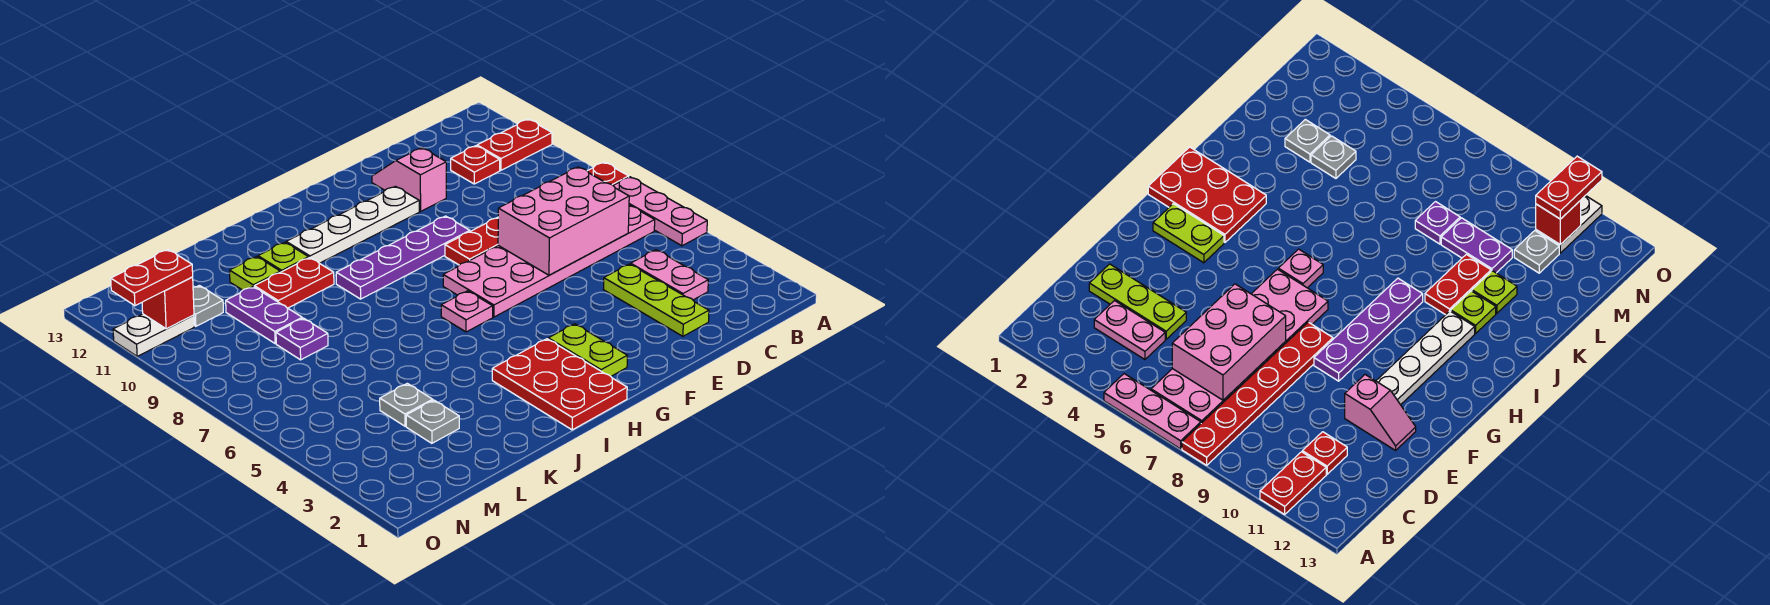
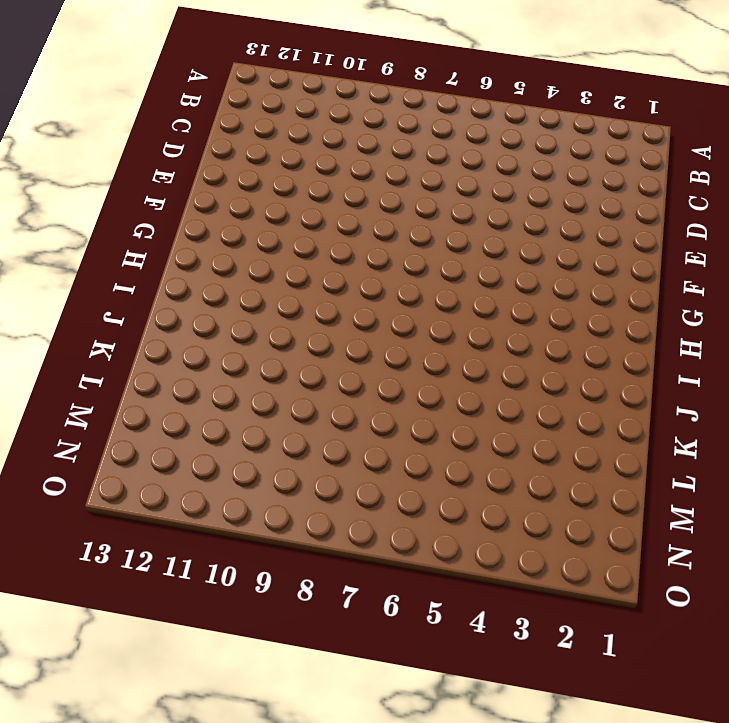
none -> pink plate A5:A7 level 1
none -> red plate A8:F8 level 1
none -> red plate A11:B11 level 1

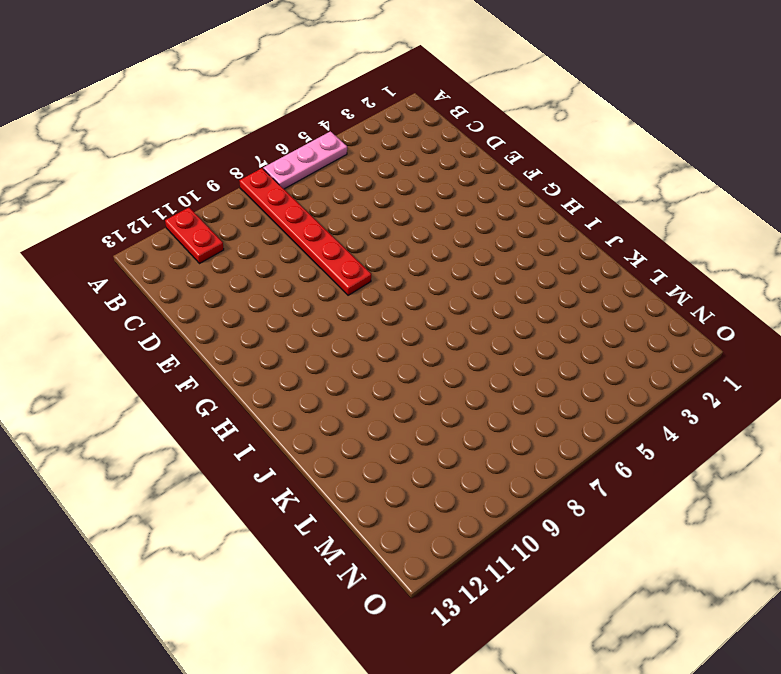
none -> pink plate B6:G7 level 1
none -> pink plate C3:C4 level 1
none -> red plate C11 level 1

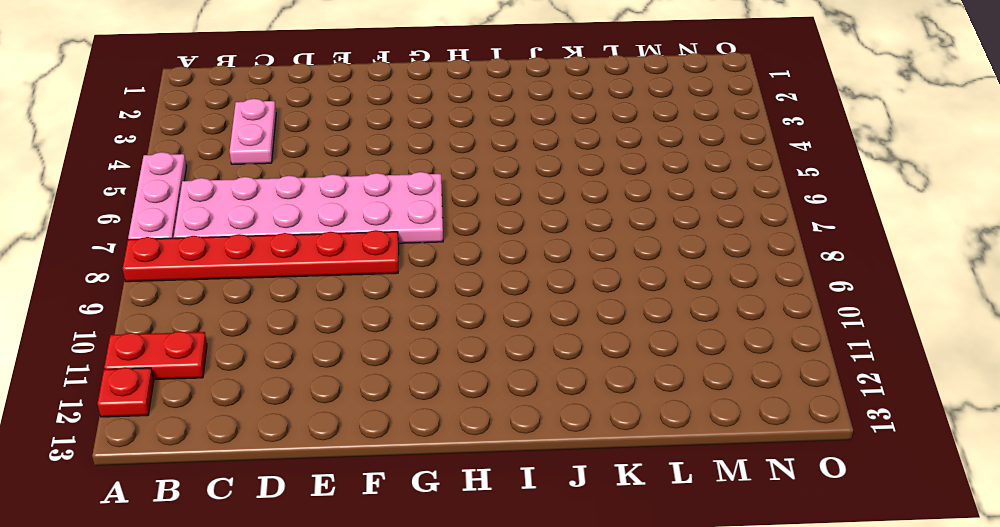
red plate A12 level 1 -> red plate C11 level 1
none -> lime plate D2:D4 level 1
none -> pink slope E11:E12 level 1 top 11
none -> purple plate F9:I9 level 1

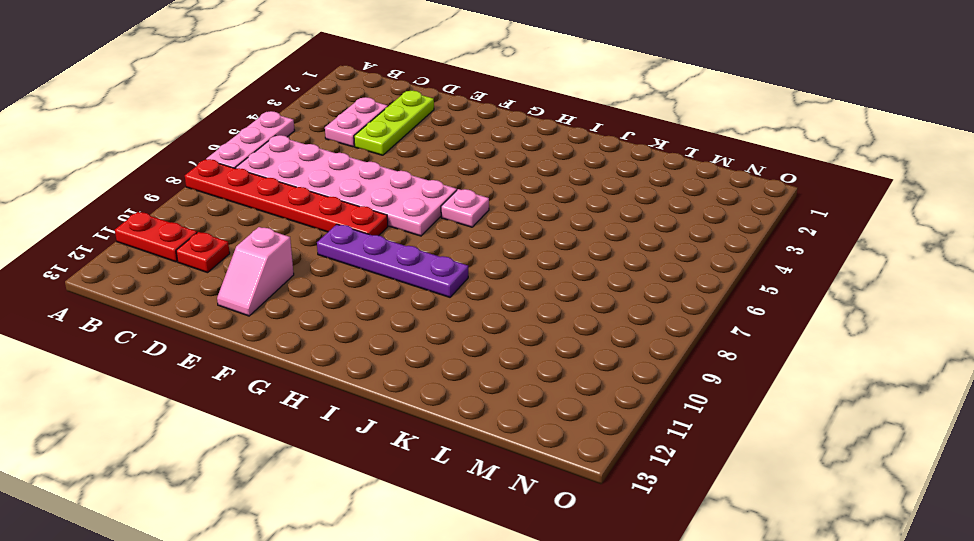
none -> white plate F11:I11 level 1
none -> lime plate G2:G3 level 1
none -> red plate H1:I3 level 1

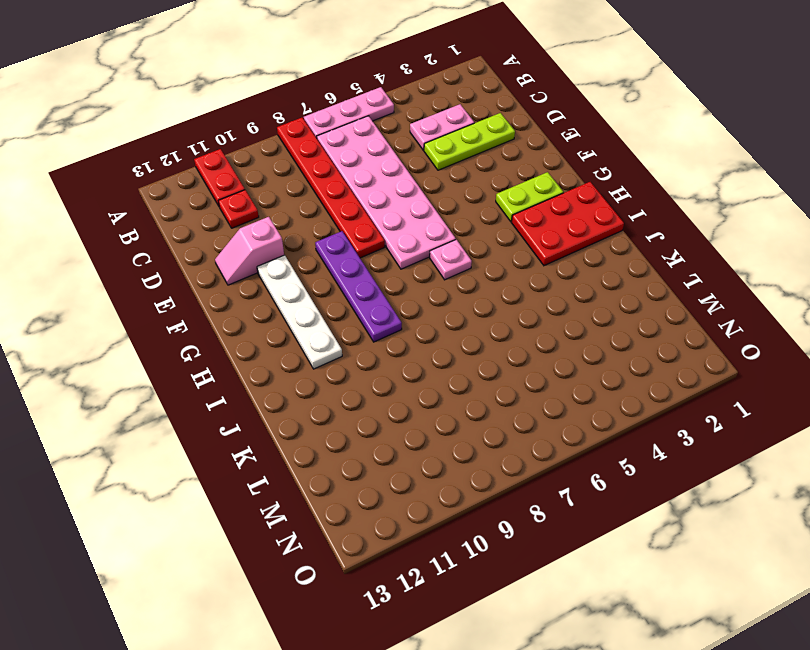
none -> red plate J10:K10 level 1
none -> lime plate J11 level 1
none -> lime plate K11 level 1

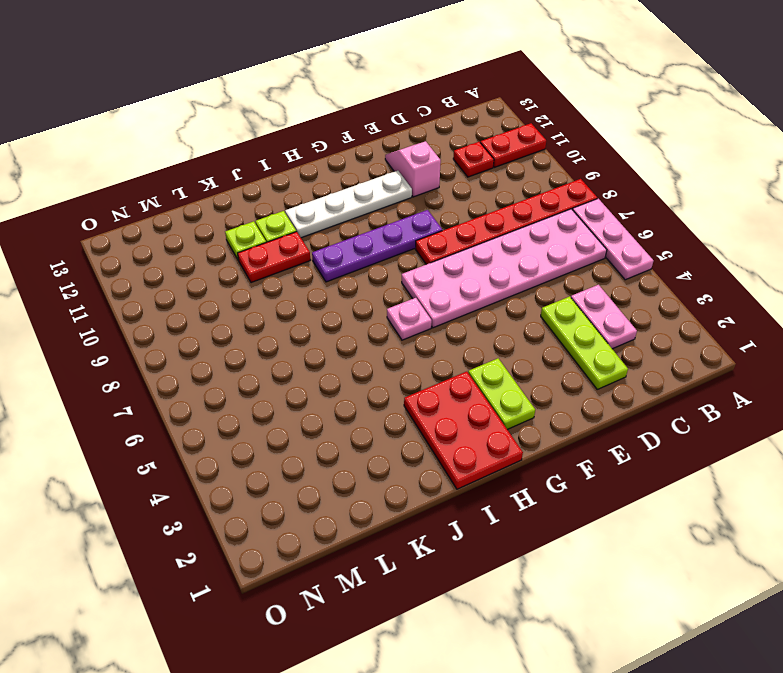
none -> grey plate L3 level 1
none -> grey plate L4 level 1
none -> purple plate L8 level 1

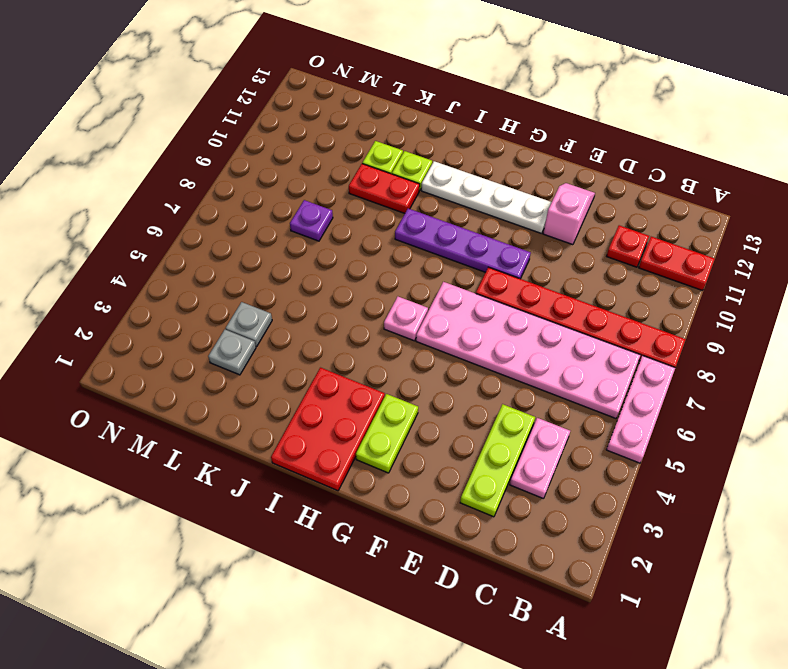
none -> purple plate L9:L10 level 1
none -> grey plate M11 level 1
none -> white plate N11:O11 level 1

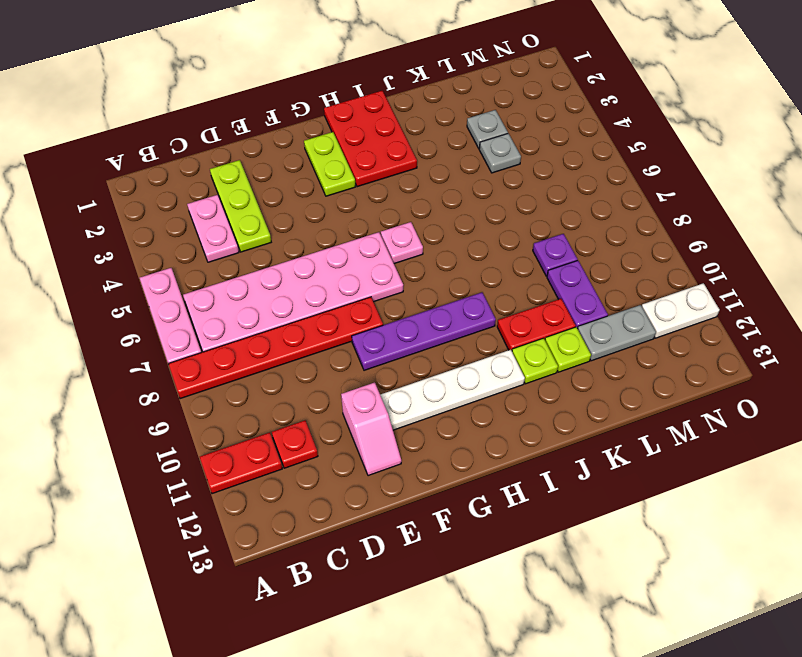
grey plate L11:M11 level 1 -> grey plate M11 level 1
none -> pink brick C6:E7 level 2
none -> red brick N11 level 2
none -> red plate N11:O11 level 3

